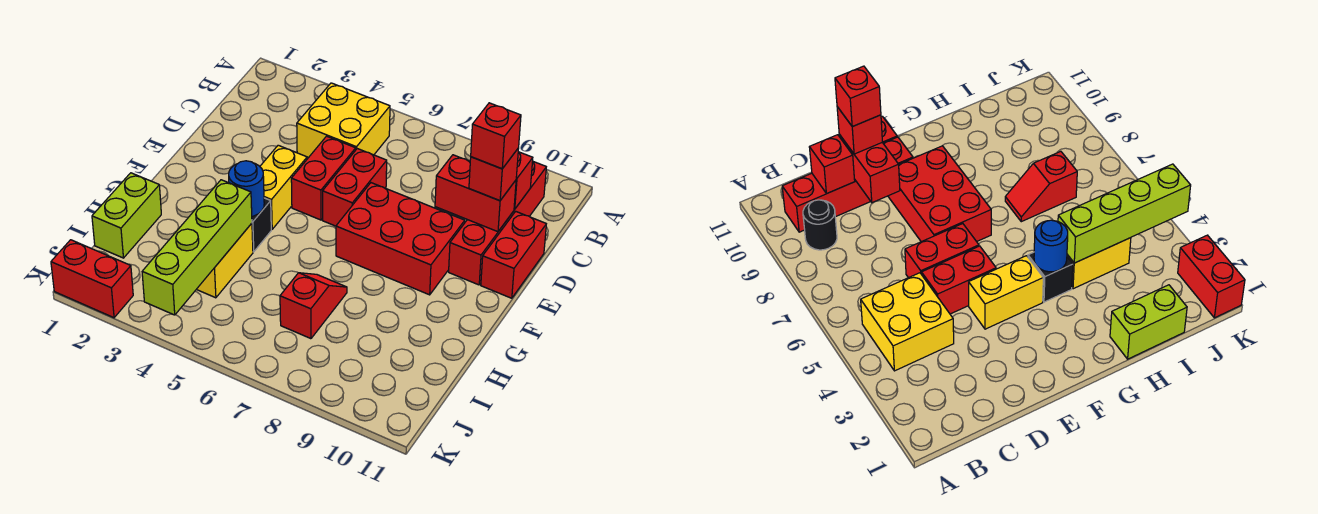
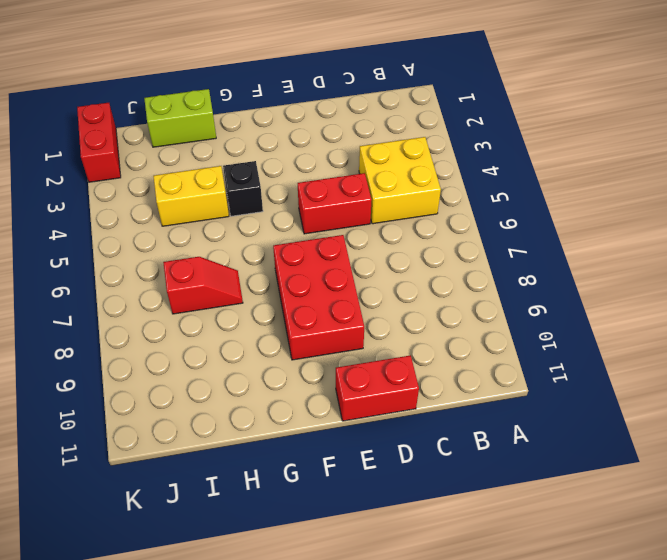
none -> black round brick B9 level 1
none -> red brick B10:E10 level 1
none -> red brick D6:E6 level 1

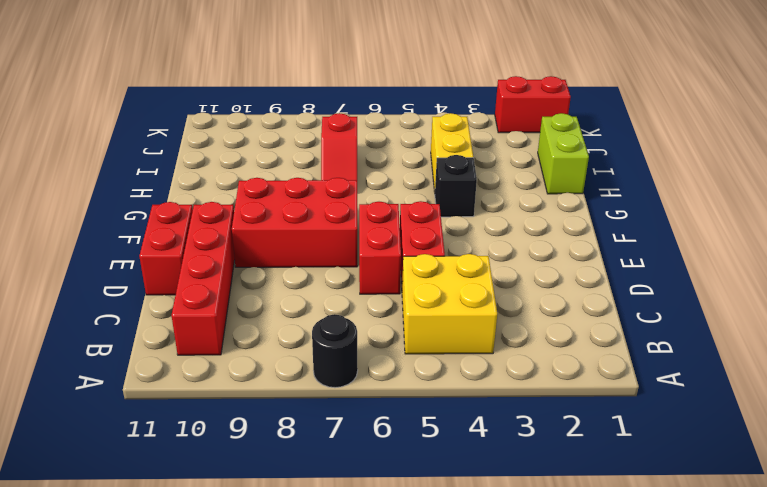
black round brick A7 level 1 -> black round brick B9 level 1
none -> yellow brick E4:F4 level 1
none -> red brick C10 level 2
none -> red brick D9:D10 level 2

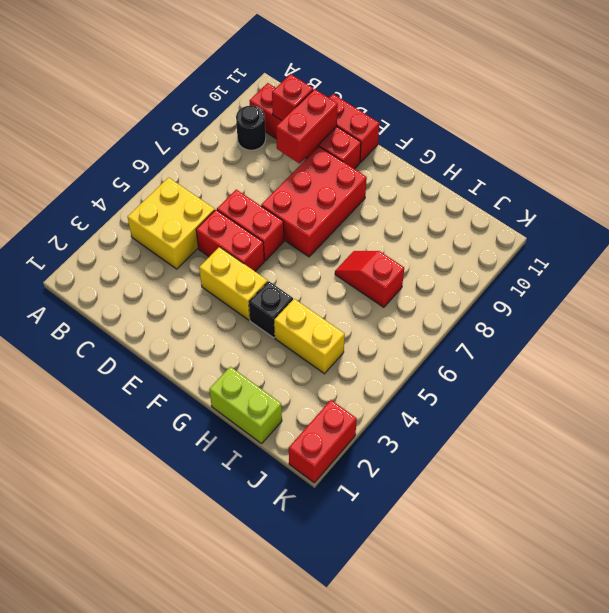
none -> blue round brick G4 level 2
none -> lime brick H4:K4 level 2
none -> red brick D10 level 3

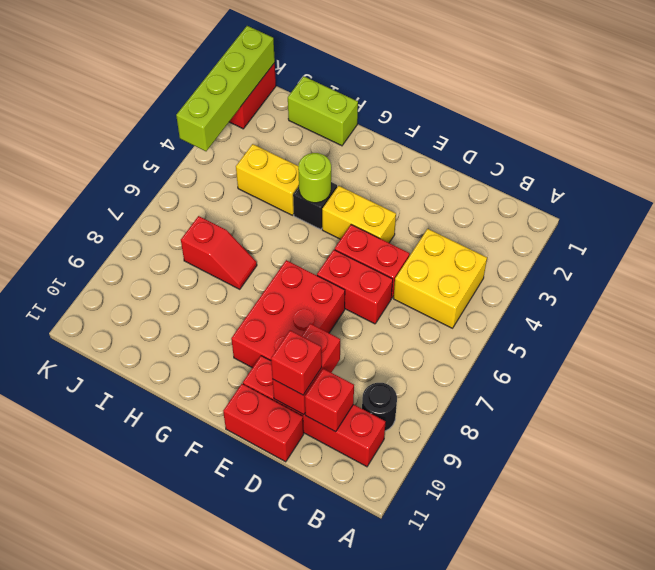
lime round brick G4 level 2 -> blue round brick G4 level 2
lime brick K1:K4 level 2 -> lime brick H4:K4 level 2
none -> red brick D10 level 4

